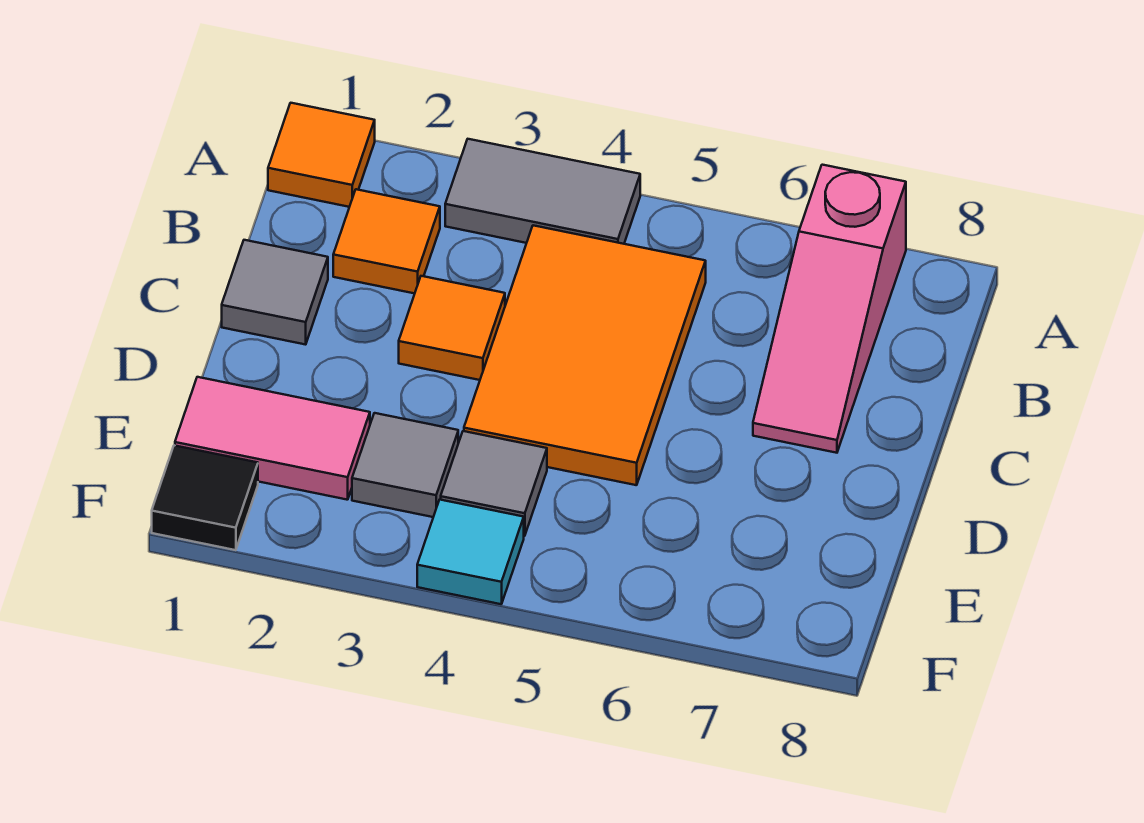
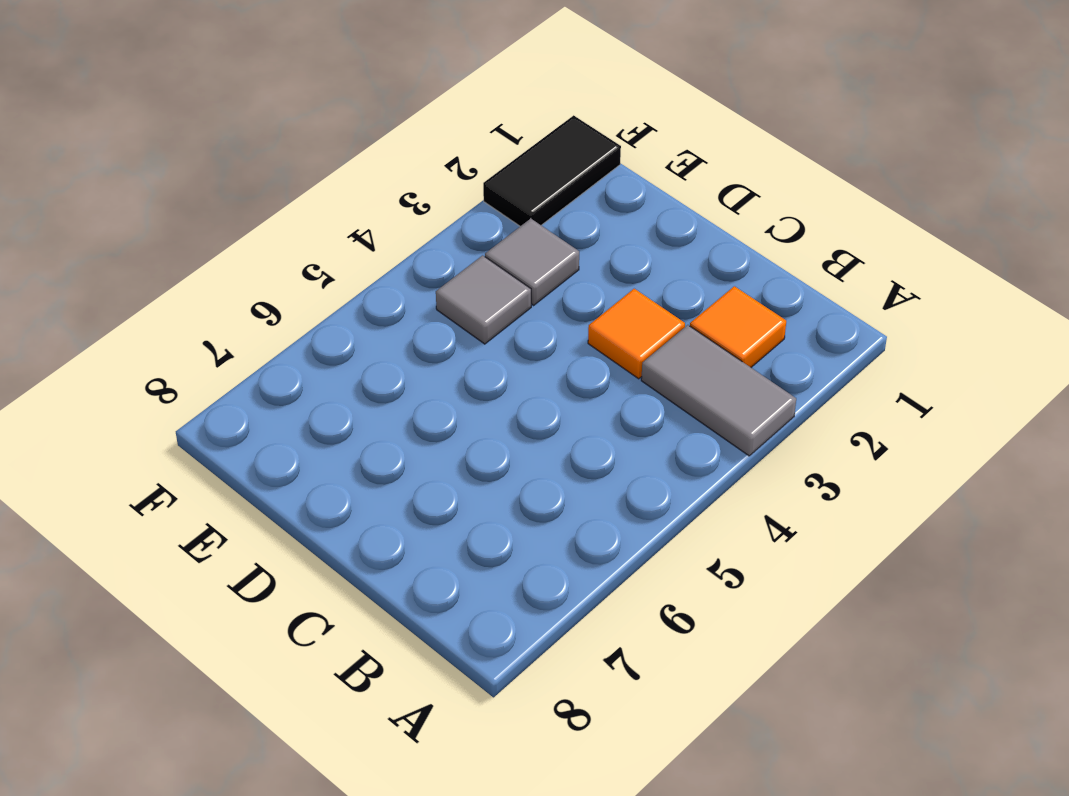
grey tile A3:B3 level 1 -> grey tile A3:A4 level 1
black tile F1:F2 level 1 -> black tile F1 level 1
none -> orange tile A1 level 1
none -> pink slope A7:C7 level 1 top A
none -> orange tile B4:D5 level 1

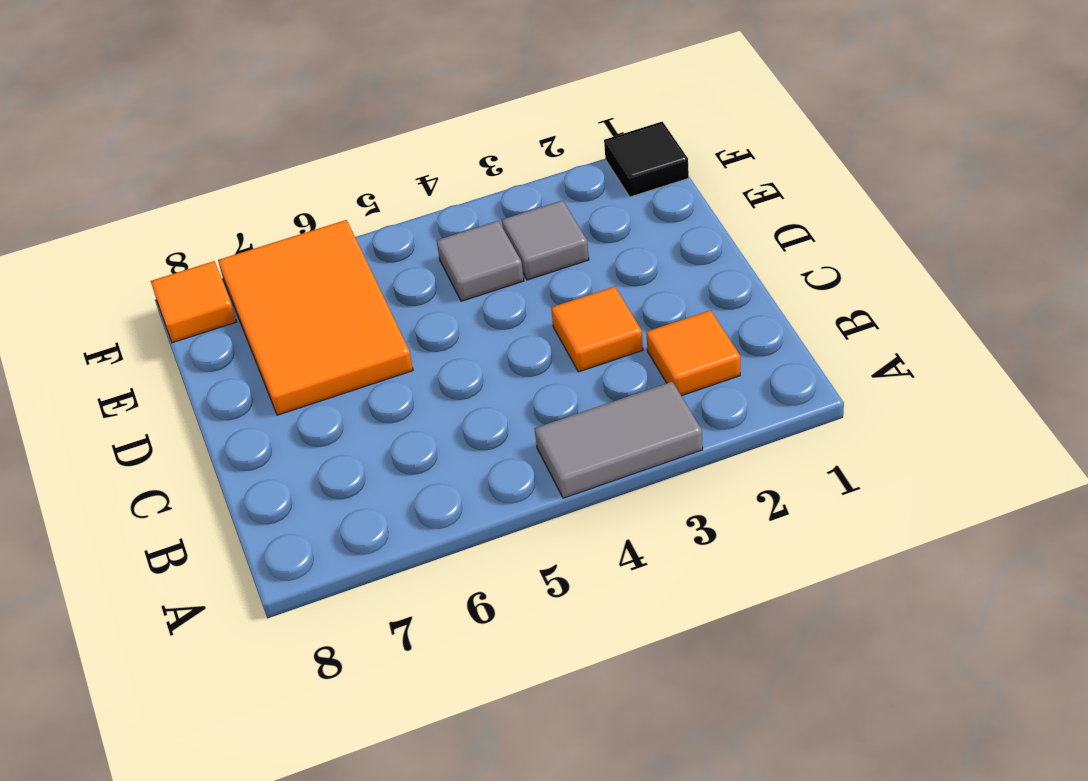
orange tile D6:F7 level 1 -> orange tile B4:D5 level 1
orange tile F8 level 1 -> orange tile A1 level 1
none -> pink slope A7:C7 level 1 top A
none -> grey tile C1 level 1
none -> pink tile E1:E2 level 1

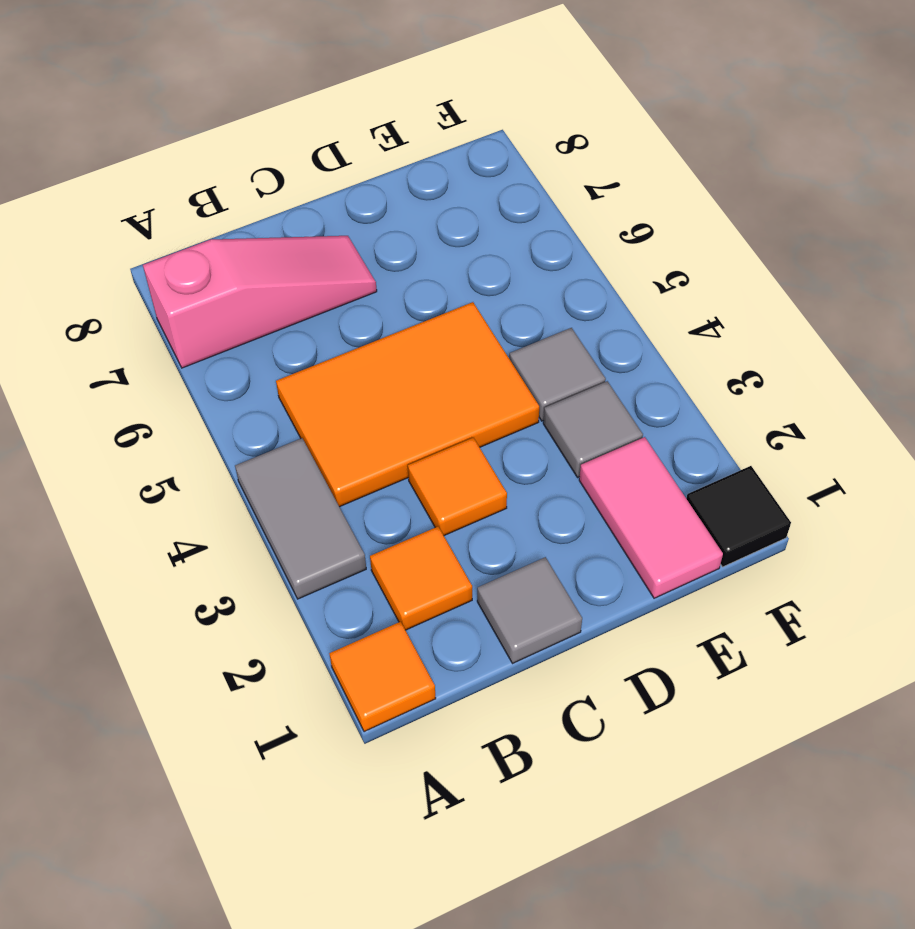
none -> cyan tile F4 level 1

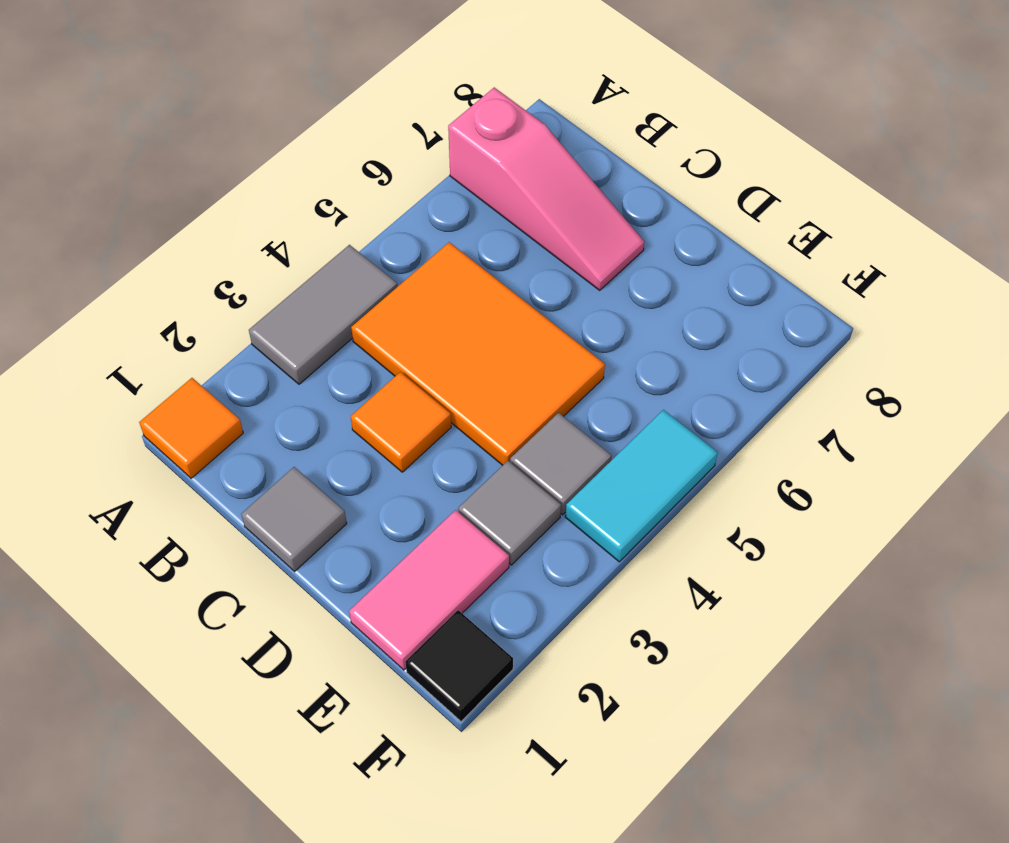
cyan tile F4:F5 level 1 -> cyan tile F4 level 1
none -> orange tile B2 level 1

